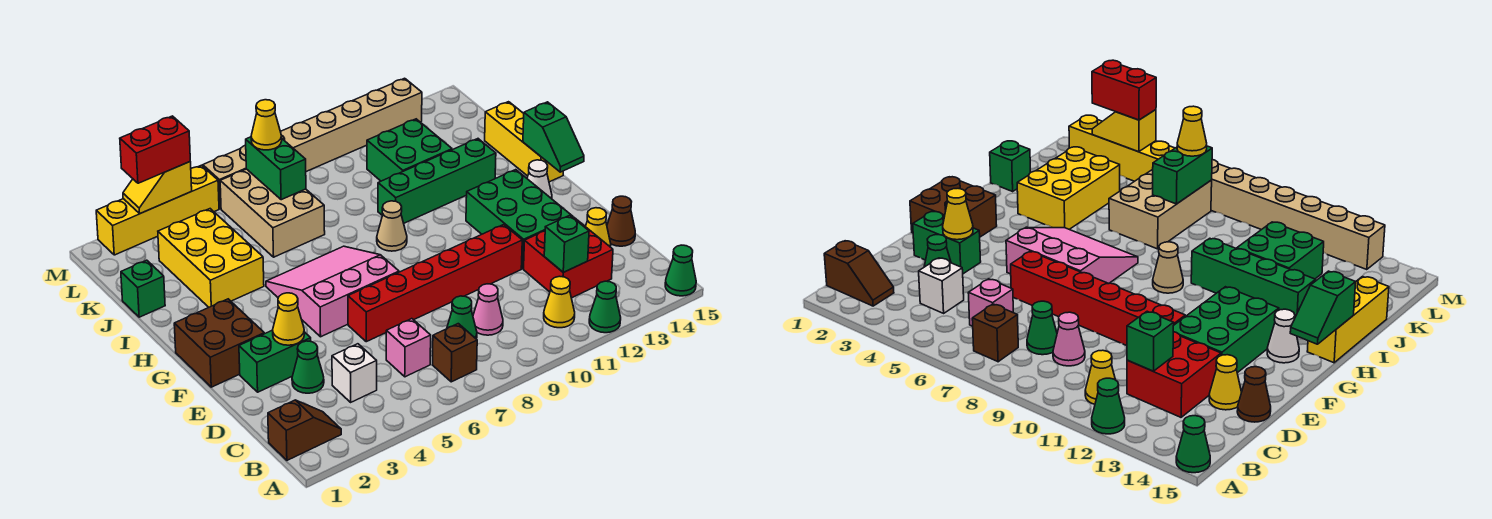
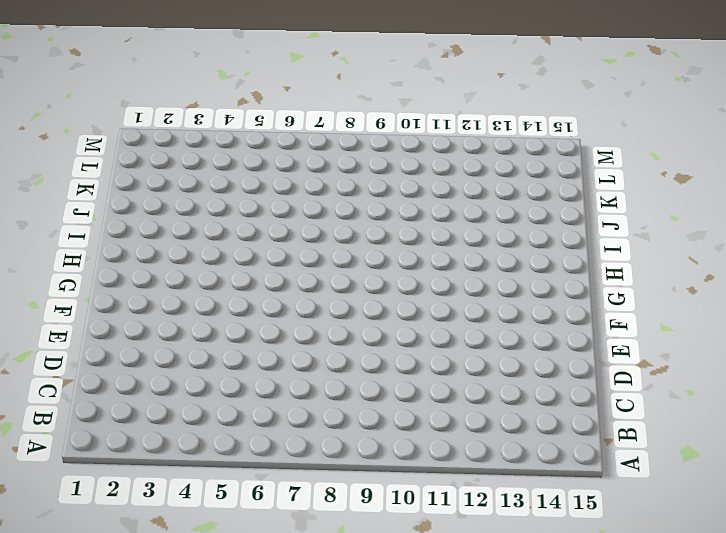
none -> green cone A12 level 1
none -> green cone A15 level 1
none -> brown slope B1:B2 level 1 top 1
none -> brown brick B7 level 1

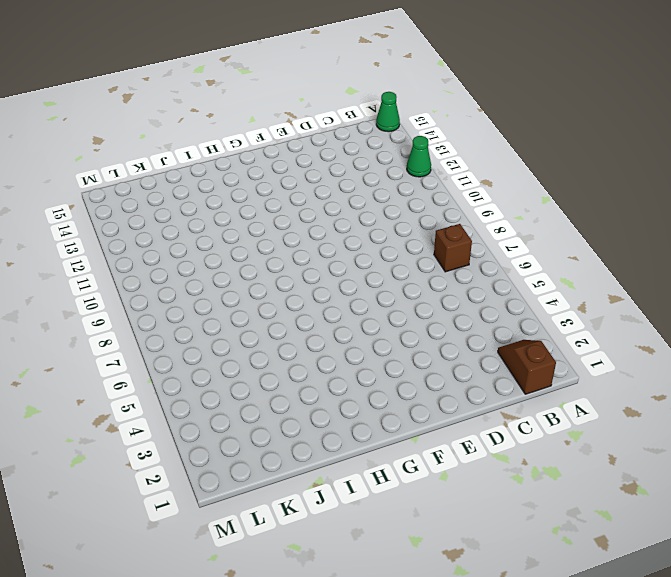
none -> yellow cone B11 level 1
none -> white brick C4 level 1
none -> pink brick C6 level 1
none -> green cone C8 level 1

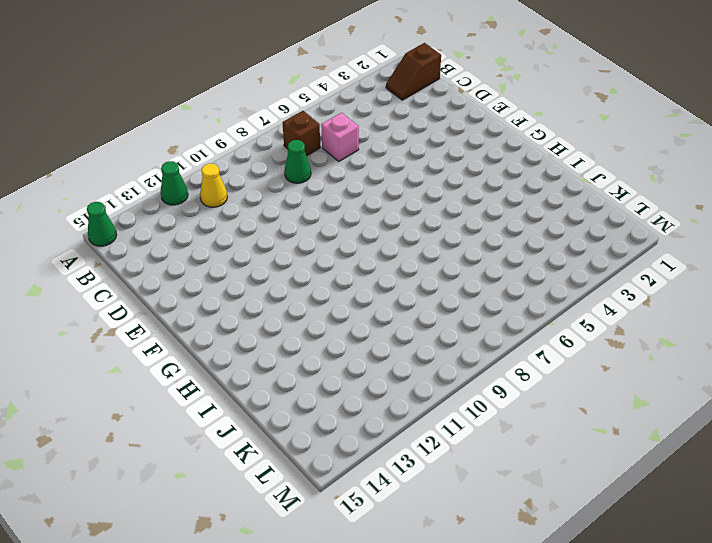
none -> white brick C4 level 1
none -> pink cone C9 level 1
none -> red brick C12:D13 level 1
none -> green cone D3 level 1

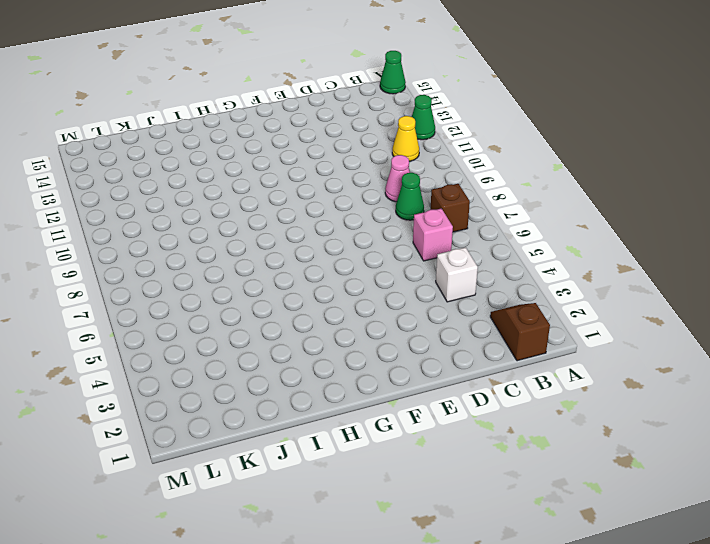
none -> red brick C12:D13 level 1
none -> green cone D3 level 1
none -> yellow cone D14 level 1
none -> brown cone D15 level 1

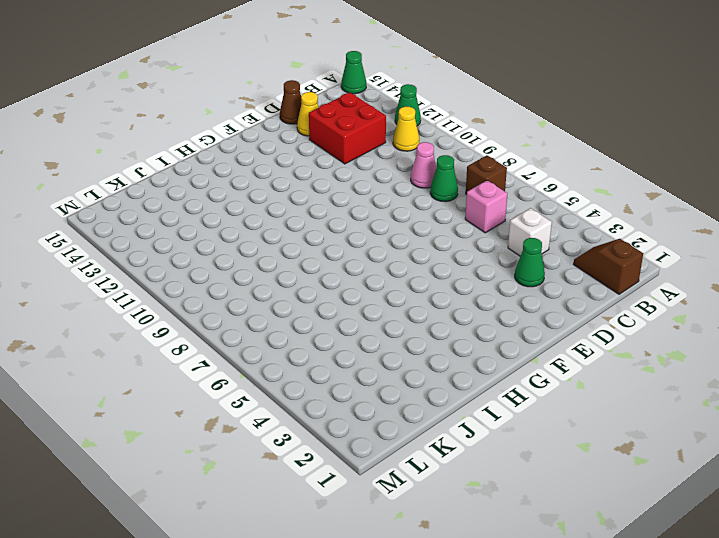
none -> green brick E2:E3 level 1
none -> red brick E6:E11 level 1
none -> green brick E12:G13 level 1
none -> brown brick F1:G2 level 1

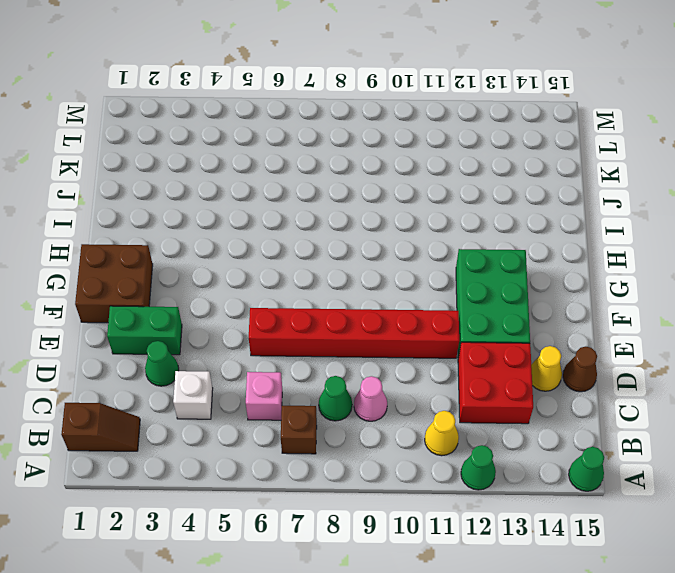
none -> pink slope F5:H7 level 1 top F
none -> white cone G14 level 1
none -> tan cone H9 level 1
none -> yellow brick H15:J15 level 1

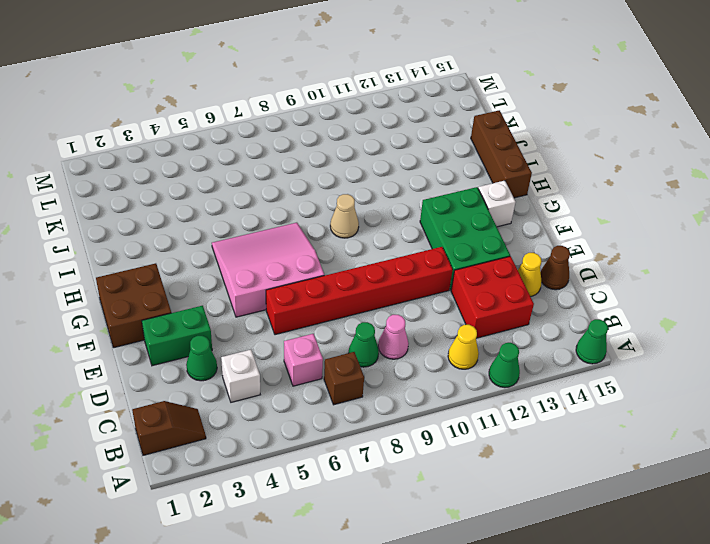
white brick G14 level 1 -> white cone G14 level 1
brown brick H15:J15 level 1 -> yellow brick H15:J15 level 1
none -> yellow brick I3:K4 level 1
none -> green brick I10:I13 level 1
none -> green brick J1 level 1
none -> tan brick J6:L7 level 1

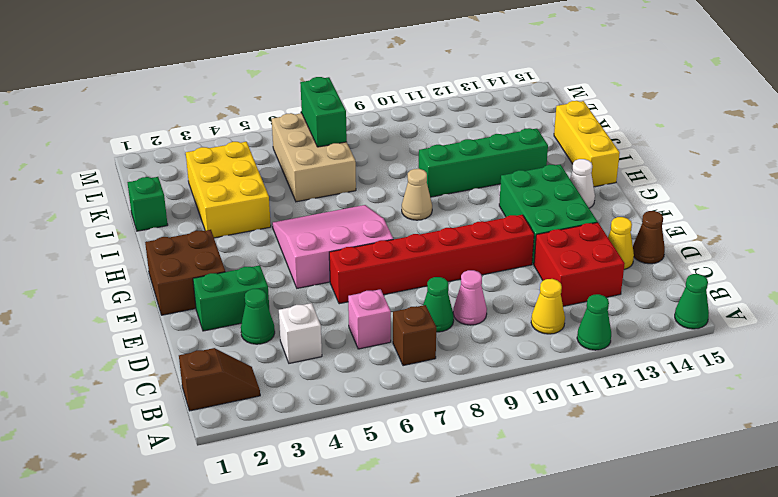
none -> green brick J11:K12 level 1
none -> yellow brick M2:M5 level 1
none -> tan brick M6:M13 level 1
none -> green brick C12 level 2

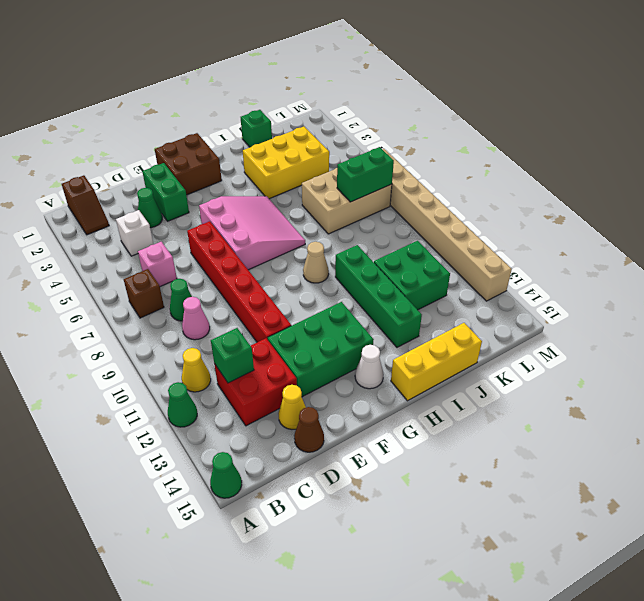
none -> yellow brick M2:M5 level 1
none -> yellow cone E3 level 2
none -> green slope G15:H15 level 2 top H
none -> yellow slope M3:M4 level 2 top 4

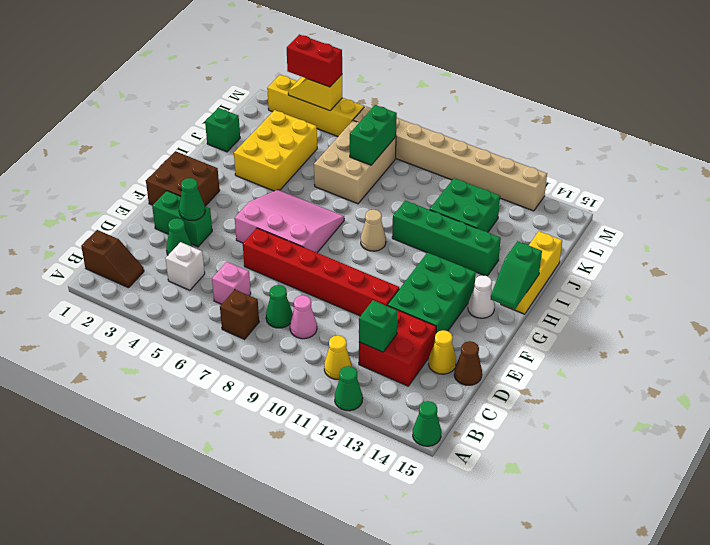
green cone E3 level 2 -> yellow cone E3 level 2
none -> yellow cone L7 level 3

